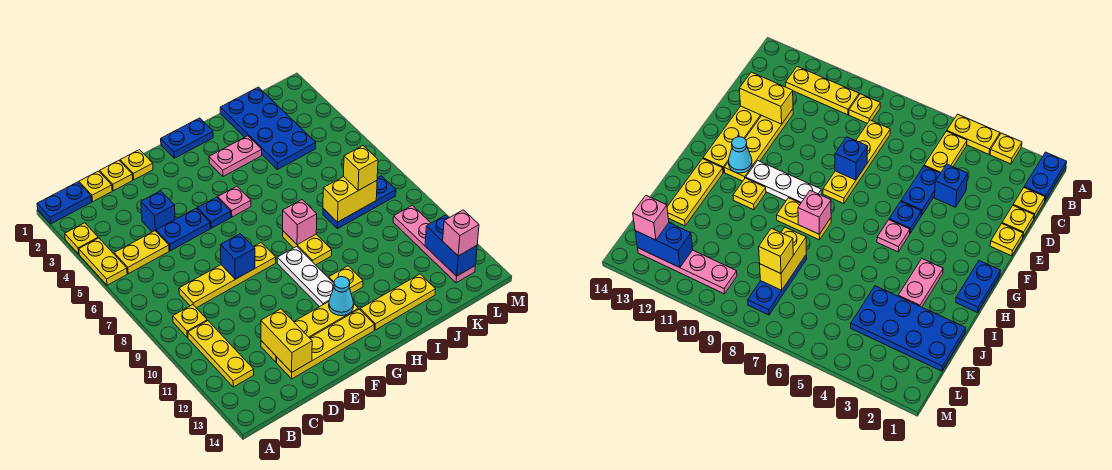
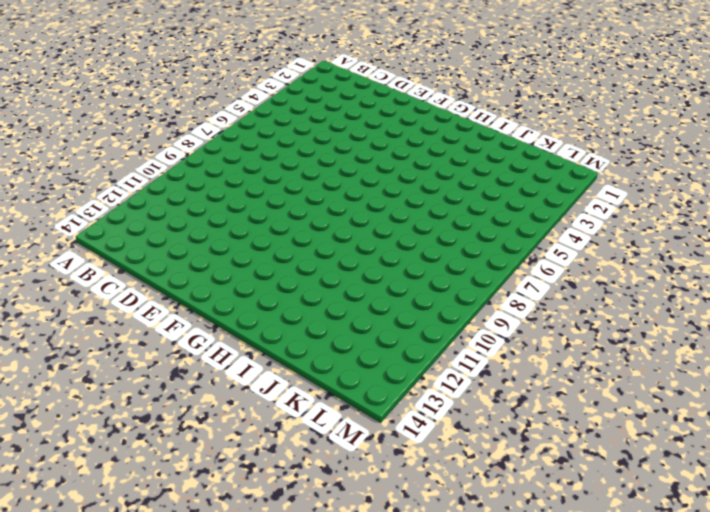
none -> blue plate A1:B1 level 1
none -> yellow plate A3 level 1
none -> yellow plate A4:A5 level 1
none -> yellow plate B5:C5 level 1

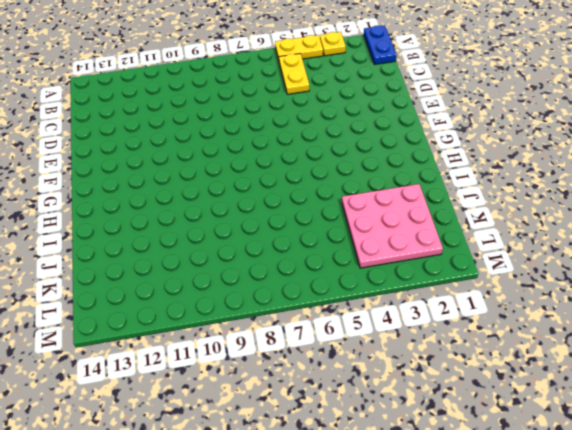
pink plate J2:L4 level 1 -> blue plate J1:K4 level 1
none -> yellow plate B9 level 1
none -> yellow plate B10:B12 level 1
none -> yellow plate C1 level 1
none -> yellow plate C8:F8 level 1

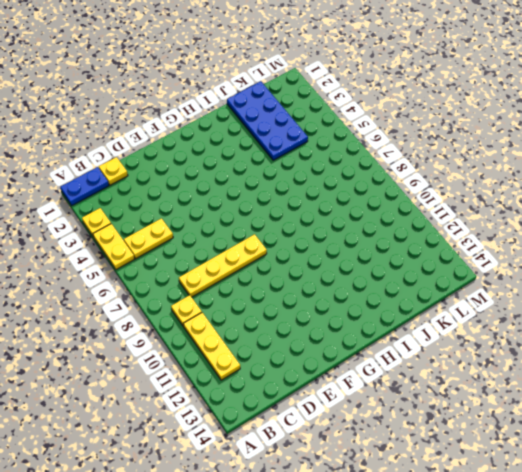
none -> yellow plate D1 level 1
none -> blue brick D4 level 1
none -> blue plate D5:E5 level 1
none -> yellow plate D12:G12 level 1

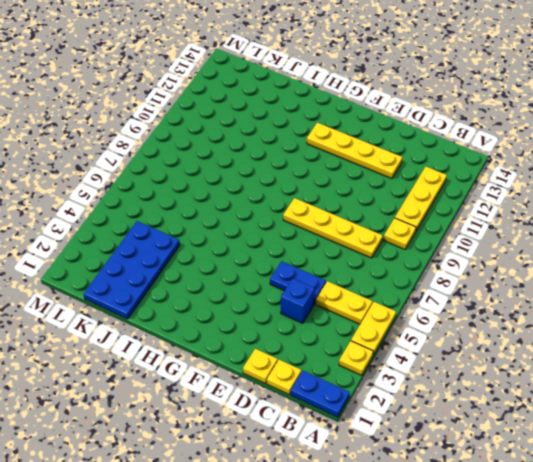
none -> yellow plate D13:G13 level 1
none -> yellow plate E1 level 1
none -> blue plate F5 level 1
none -> blue plate G1:H1 level 1

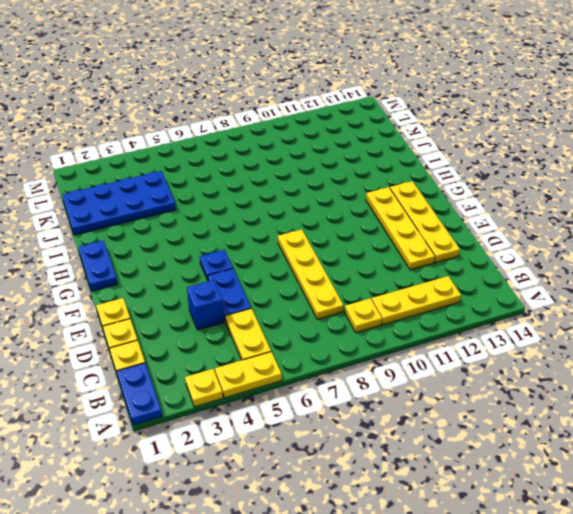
none -> pink plate G5 level 1
none -> white plate G9:G11 level 1
none -> pink plate H3:I3 level 1
none -> yellow plate H8:H9 level 1

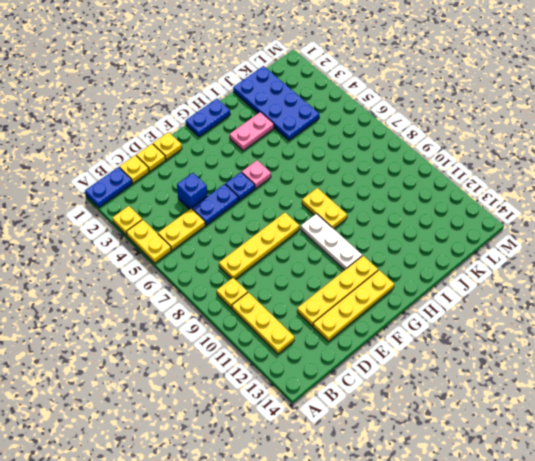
none -> yellow plate H11 level 1
none -> yellow plate H13:J13 level 1
none -> blue plate J8:L8 level 1
none -> pink plate L10:L13 level 1

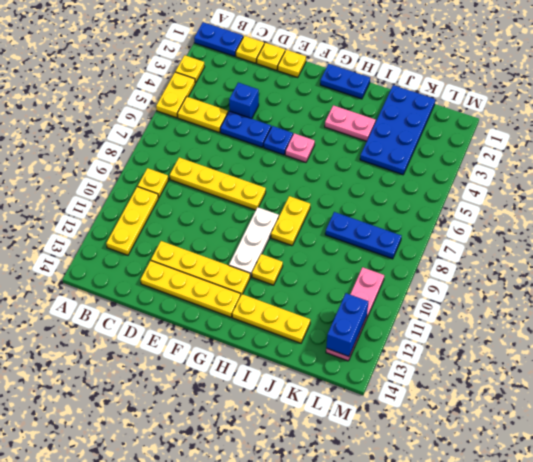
none -> yellow brick D12:D13 level 2
none -> blue brick E8 level 2
none -> cyan cone G12 level 2
none -> pink brick H8 level 2

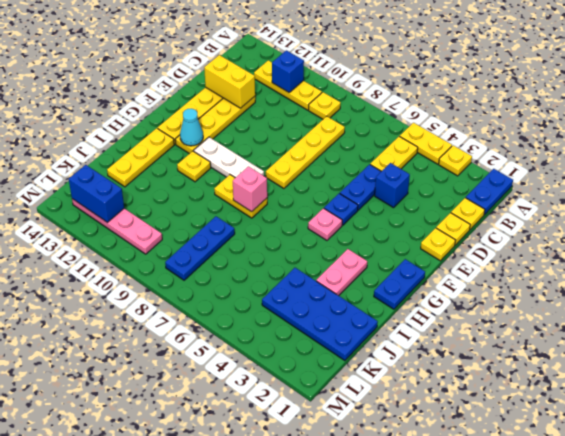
blue brick B11 level 2 -> blue brick E8 level 2
none -> yellow brick J8:K8 level 2
none -> yellow brick K8 level 3
none -> pink brick L13 level 3

